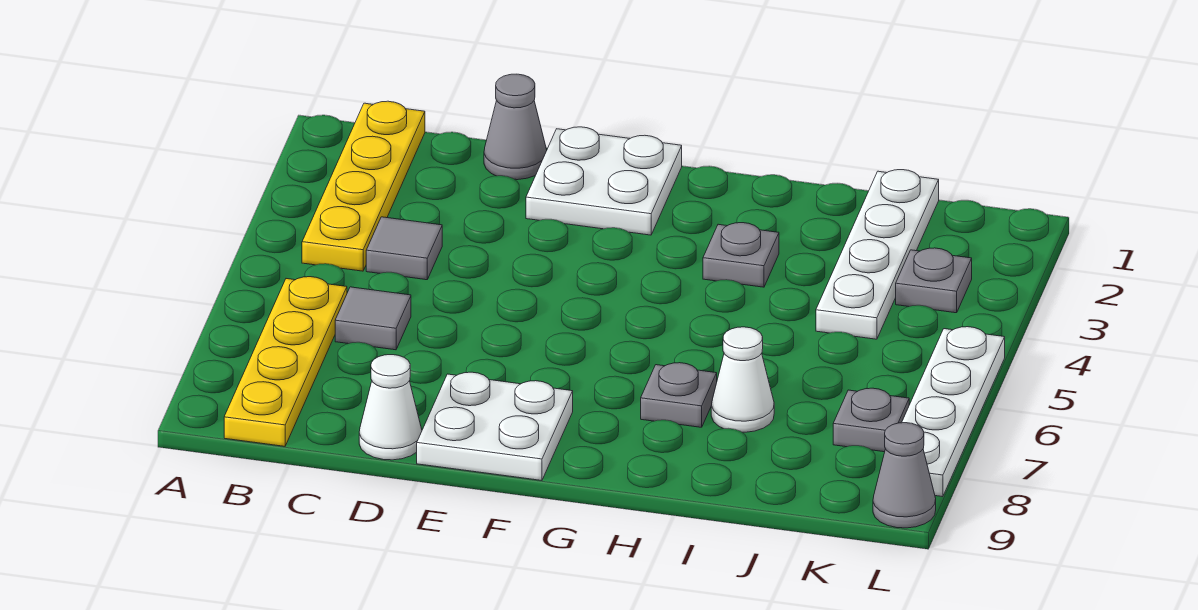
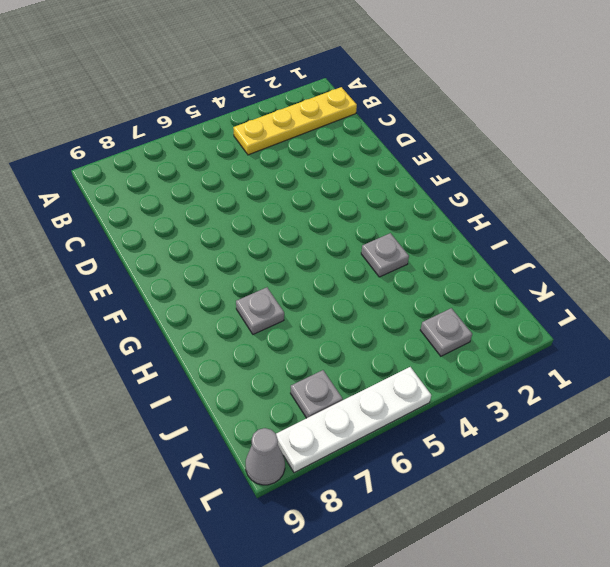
none -> yellow plate B6:B9 level 1
none -> grey tile C4 level 1
none -> grey tile C6 level 1

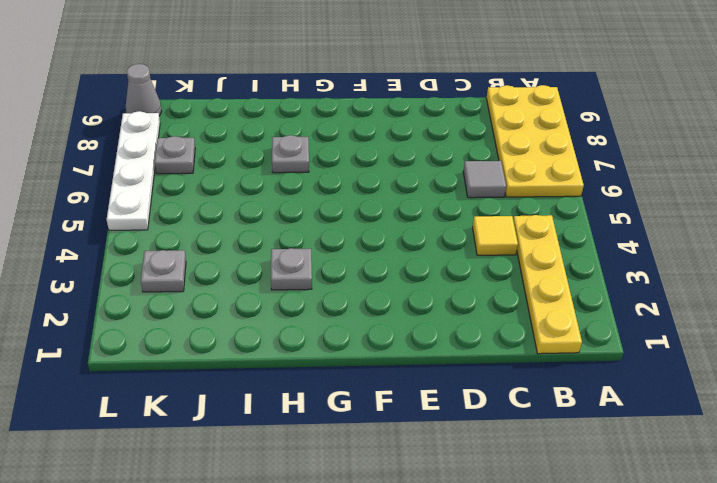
yellow plate A6:B9 level 1 -> yellow plate B6:B9 level 1
yellow tile C4 level 1 -> grey tile C4 level 1
none -> grey cone D1 level 1
none -> white cone D9 level 1
none -> white plate E1:F2 level 1

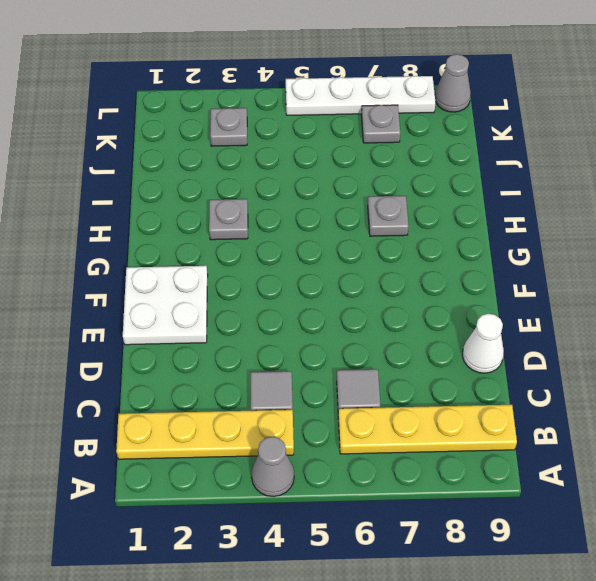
grey cone A4 level 1 -> grey cone D1 level 1
none -> white plate E8:F9 level 1
none -> white cone I7 level 1
none -> white plate J1:J4 level 1

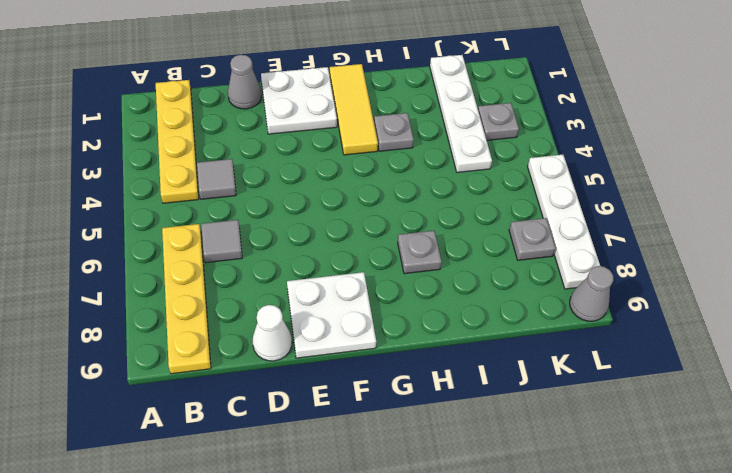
yellow tile G1:G3 level 1 -> none
none -> white cone I7 level 1

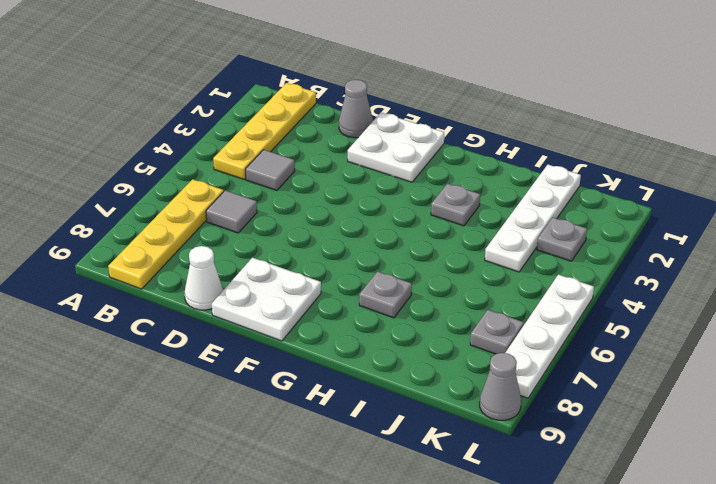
none -> white cone I7 level 1

